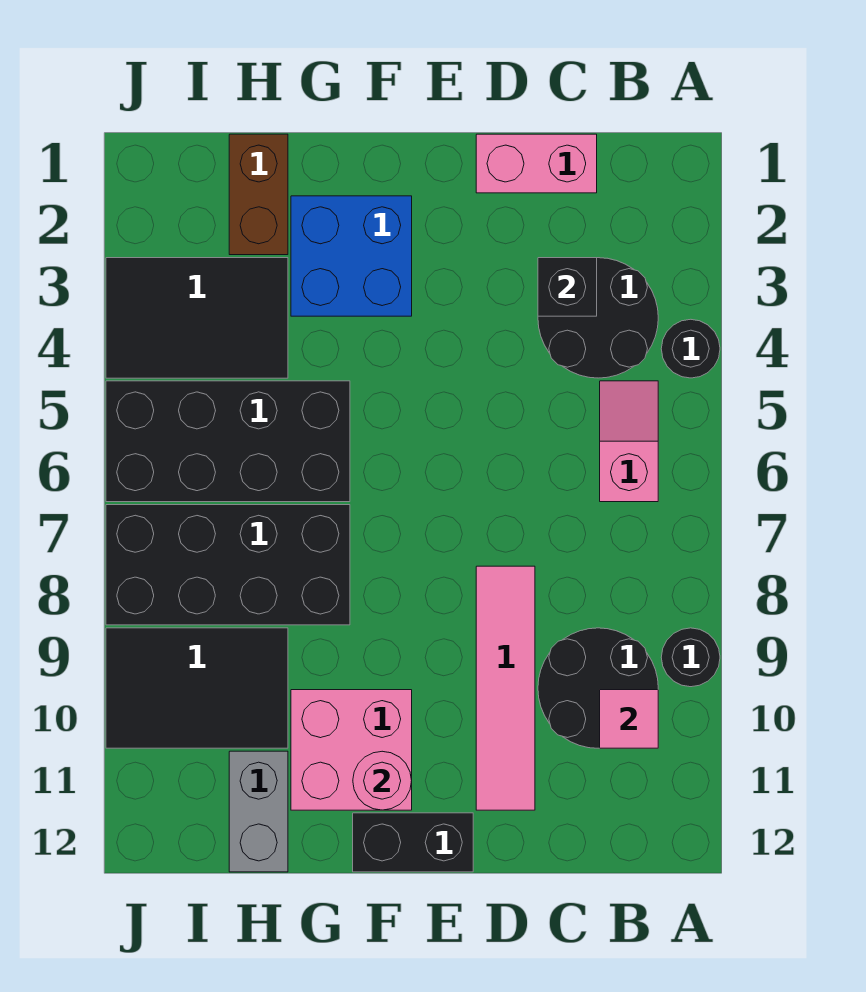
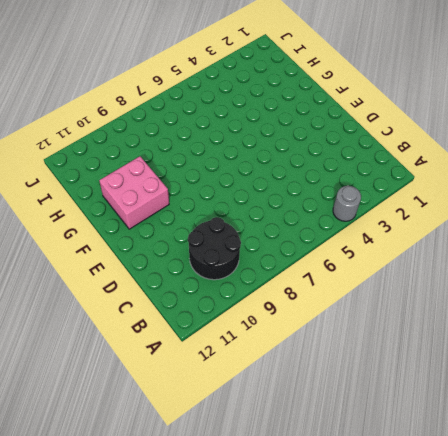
grey round brick A4 level 1 -> black round brick A4 level 1
none -> black round brick A9 level 1
none -> black round brick B3:C4 level 1
none -> pink slope B5:B6 level 1 top 6

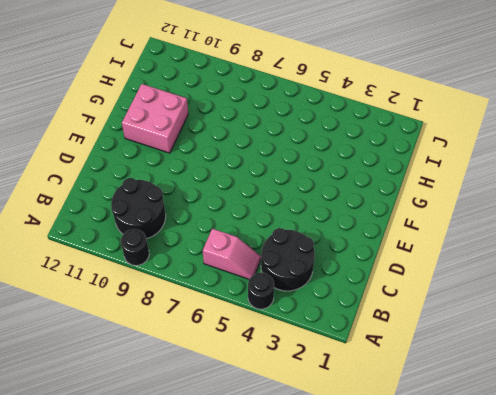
none -> pink brick C1:D1 level 1
none -> pink tile D8:D11 level 1
none -> black brick E12:F12 level 1

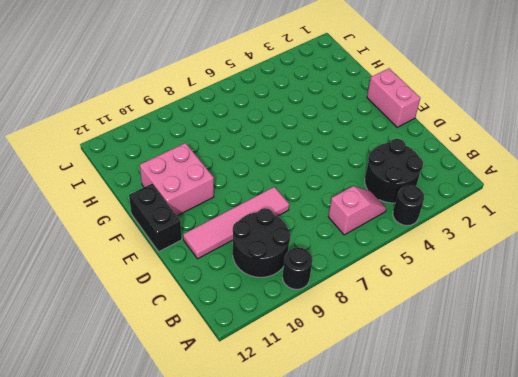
pink brick E1:F1 level 1 -> pink brick C1:D1 level 1
none -> blue brick F2:G3 level 1
none -> black brick G5:J6 level 1
none -> black brick G7:J8 level 1

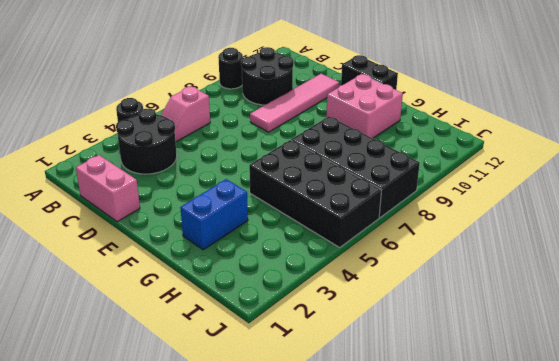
blue brick G2:G3 level 1 -> blue brick F2:G3 level 1
none -> brown brick H1:H2 level 1
none -> black tile H3:J4 level 1
none -> black tile H9:J10 level 1

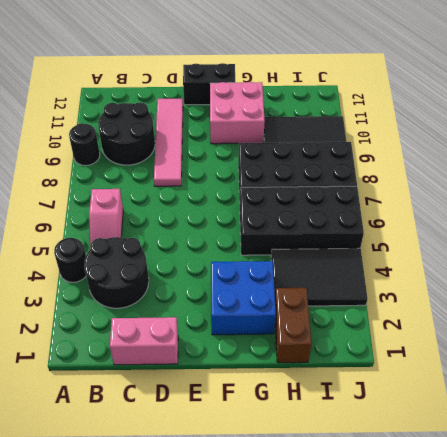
none -> grey brick H11:H12 level 1
none -> pink tile B10 level 2
none -> black brick C3 level 2

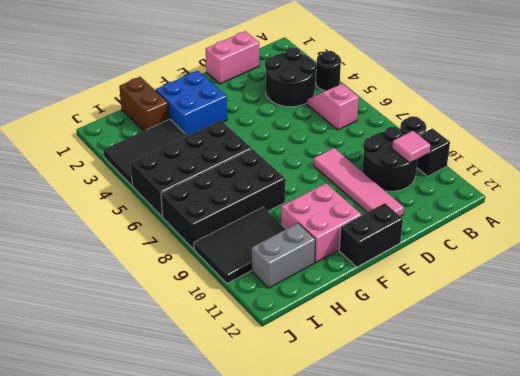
black brick A10 level 1 -> black brick C3 level 2
grey brick H11:I11 level 1 -> grey brick H11:H12 level 1
none -> pink round brick F11 level 2

